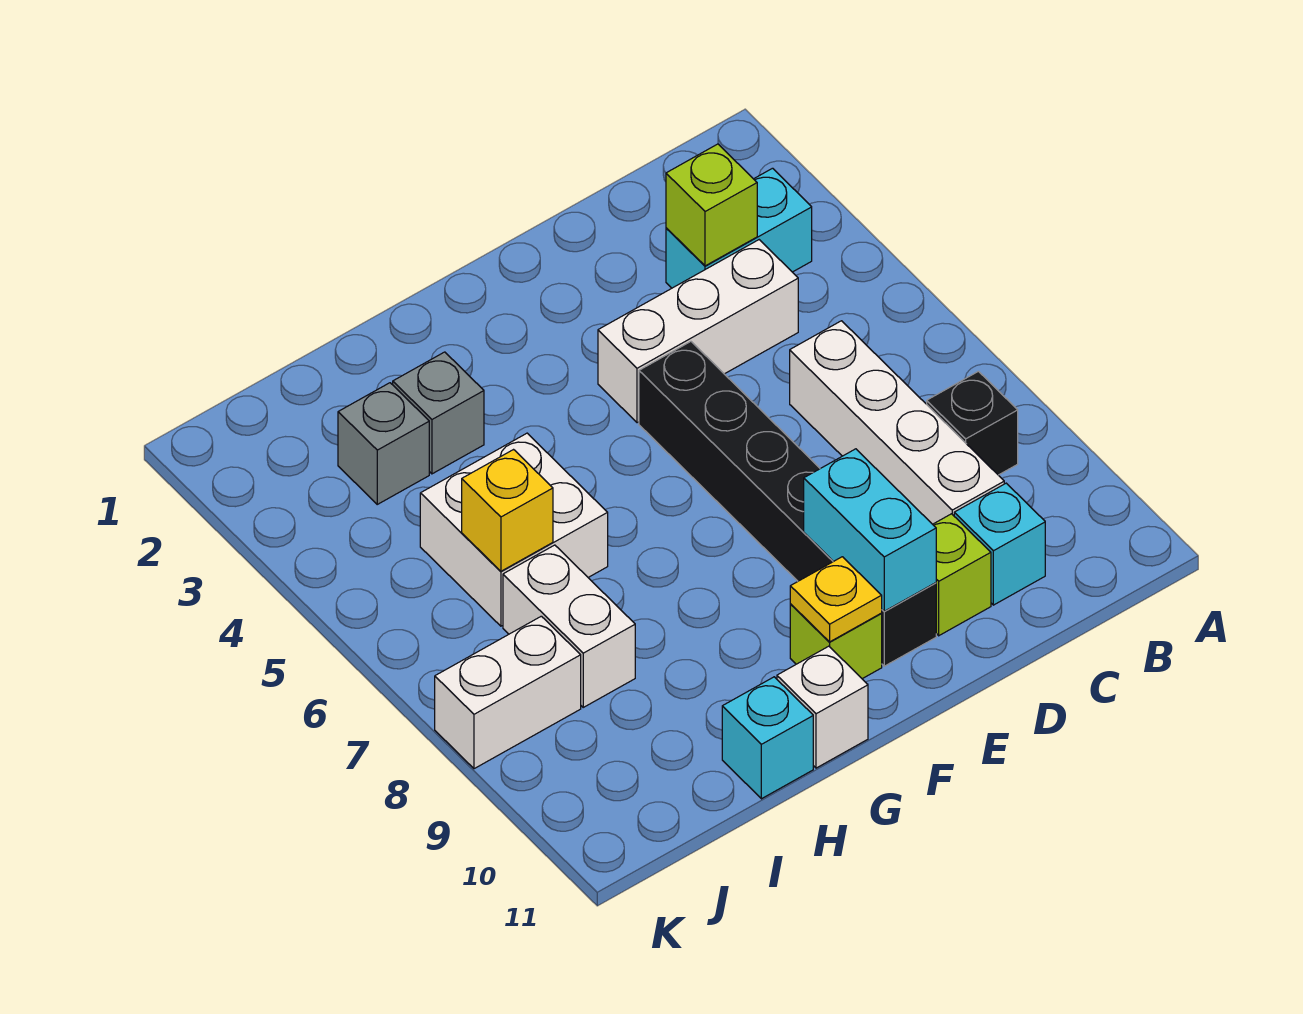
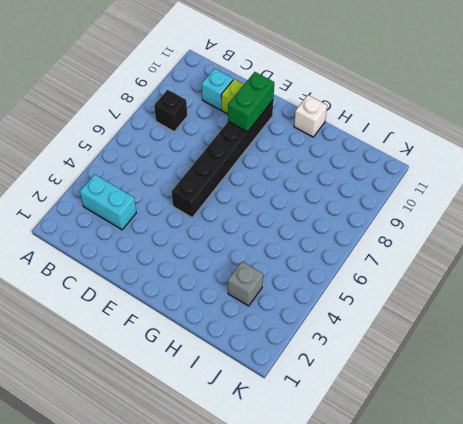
green brick E9:E10 level 2 -> cyan brick E9:E10 level 2
none -> white brick C4:E4 level 1
none -> white brick C6:C9 level 1
none -> lime brick F10 level 1

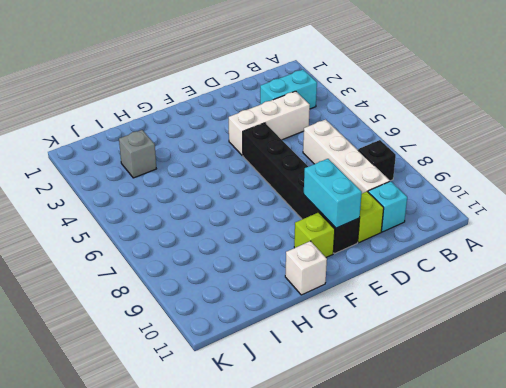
none -> grey brick H3 level 1
none -> white brick H5:I6 level 1
none -> cyan brick H11 level 1

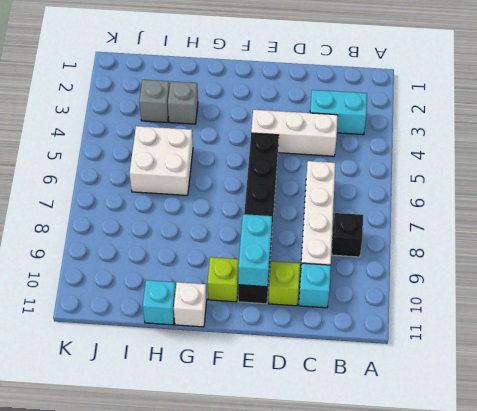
none -> white brick I7:I8 level 1
none -> white brick J8:K8 level 1
none -> lime brick C3 level 2

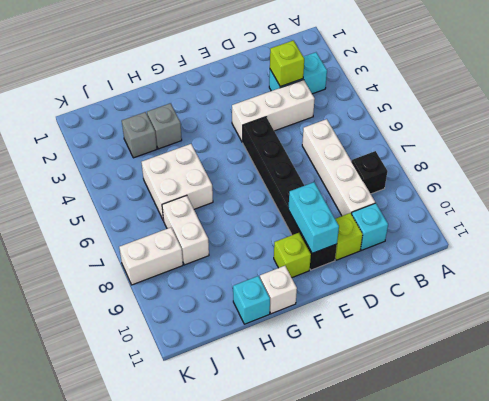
none -> yellow plate F10 level 2
none -> yellow brick I6 level 2

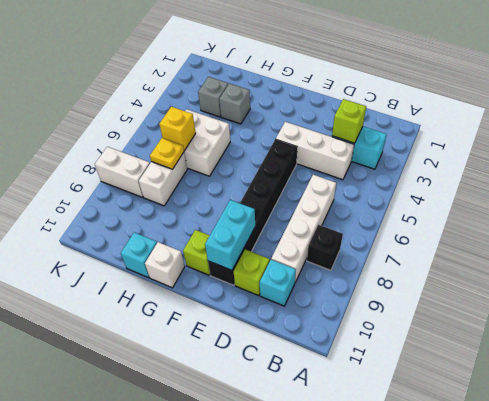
yellow plate I7 level 2 -> yellow plate F10 level 2

